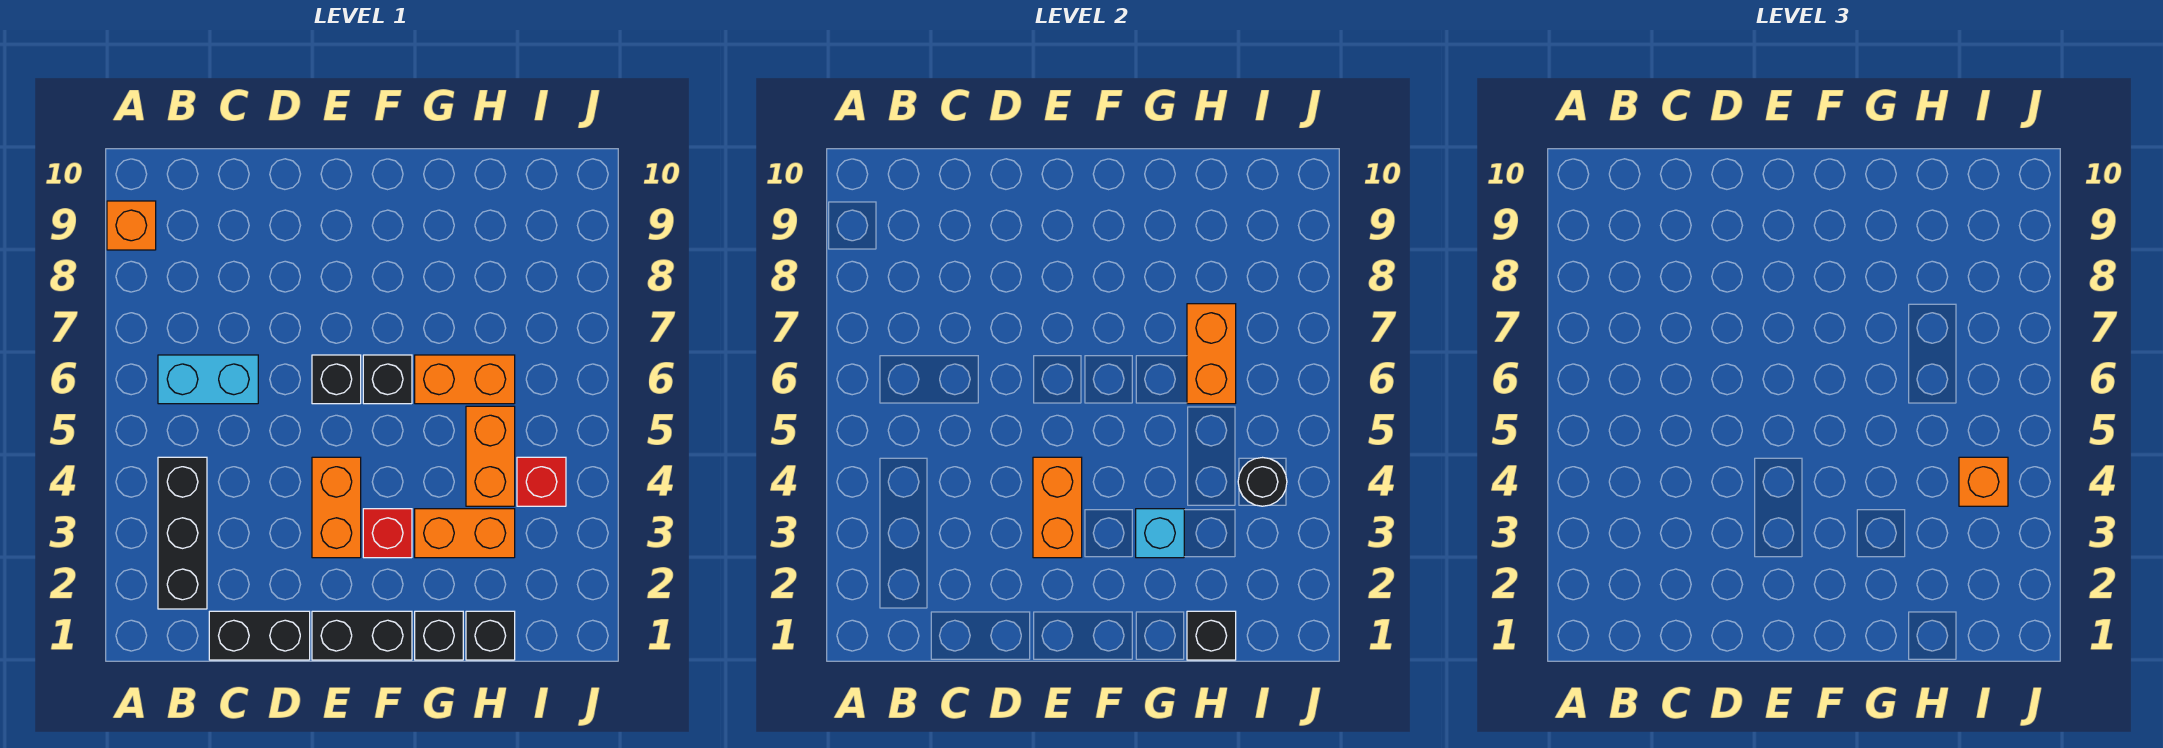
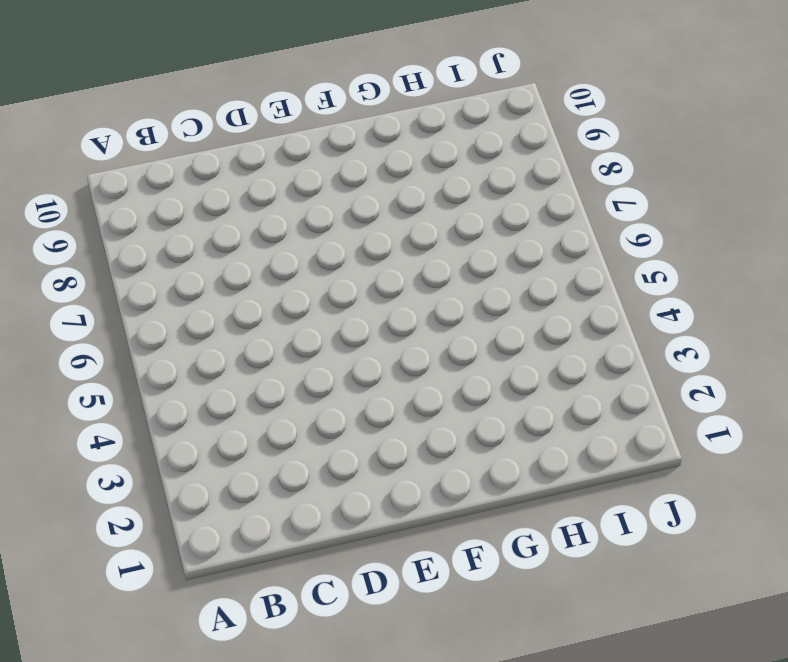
none -> orange brick A9 level 1
none -> black brick B2:B4 level 1
none -> cyan brick B6:C6 level 1

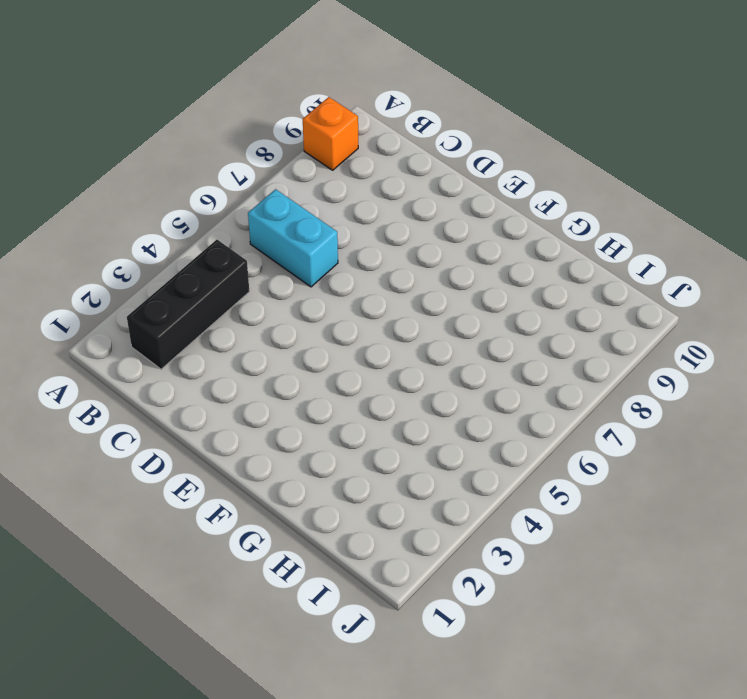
none -> black brick C1:D1 level 1
none -> black brick E1:F1 level 1
none -> orange brick E3:E4 level 1

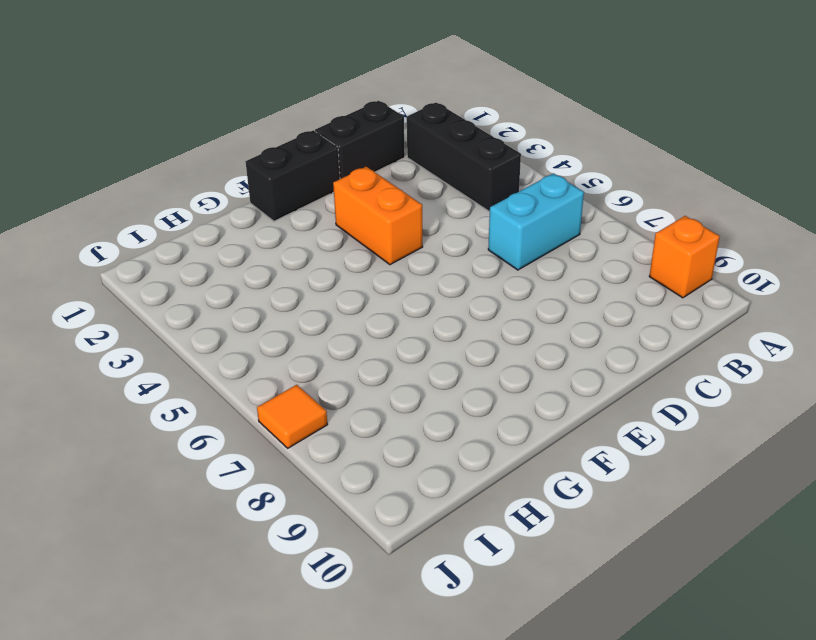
orange tile J7 level 1 -> none
none -> black brick E6 level 1
none -> red brick F3 level 1
none -> black brick F6 level 1

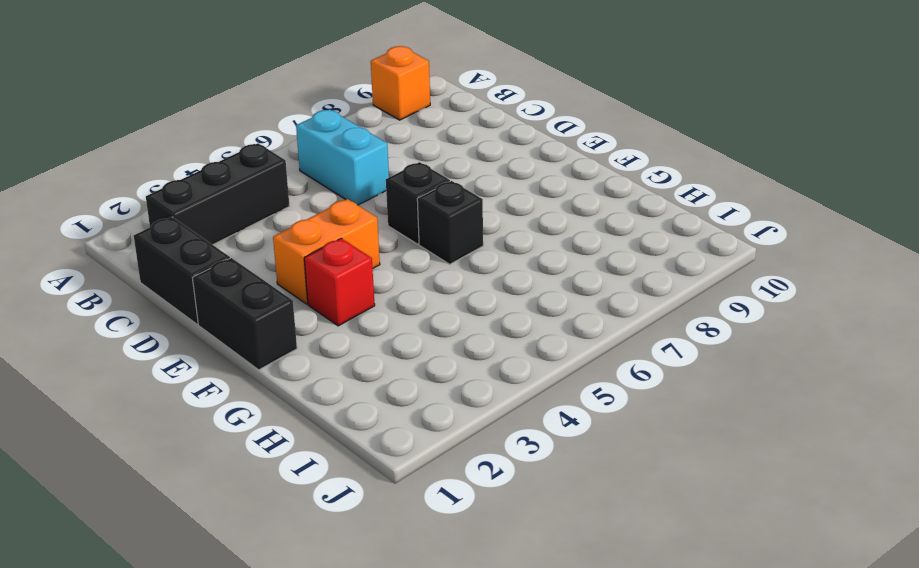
none -> black brick G1 level 1
none -> orange brick G3:H3 level 1
none -> orange brick G6:H6 level 1

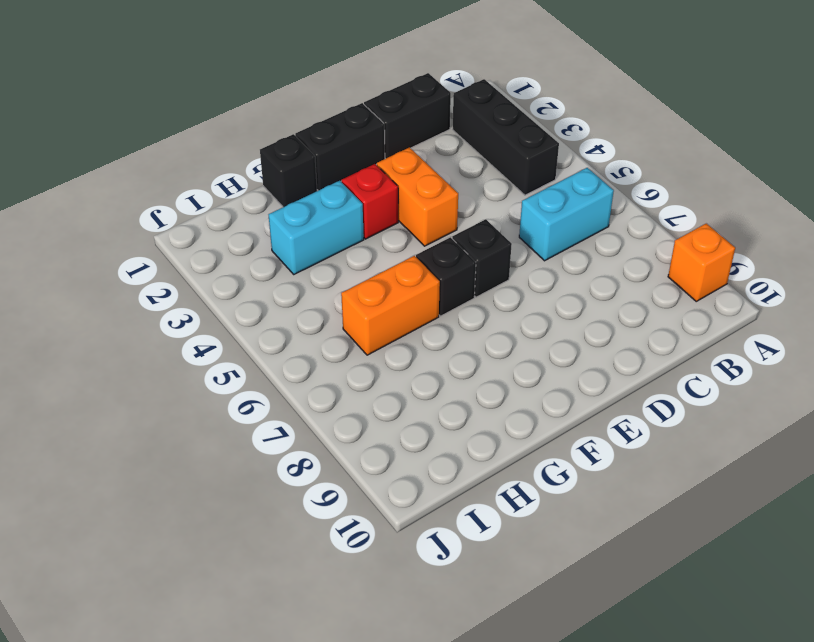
cyan brick G3:H3 level 1 -> orange brick G3:H3 level 1
none -> black brick H1 level 1
none -> orange brick H4:H5 level 1
none -> red brick I4 level 1

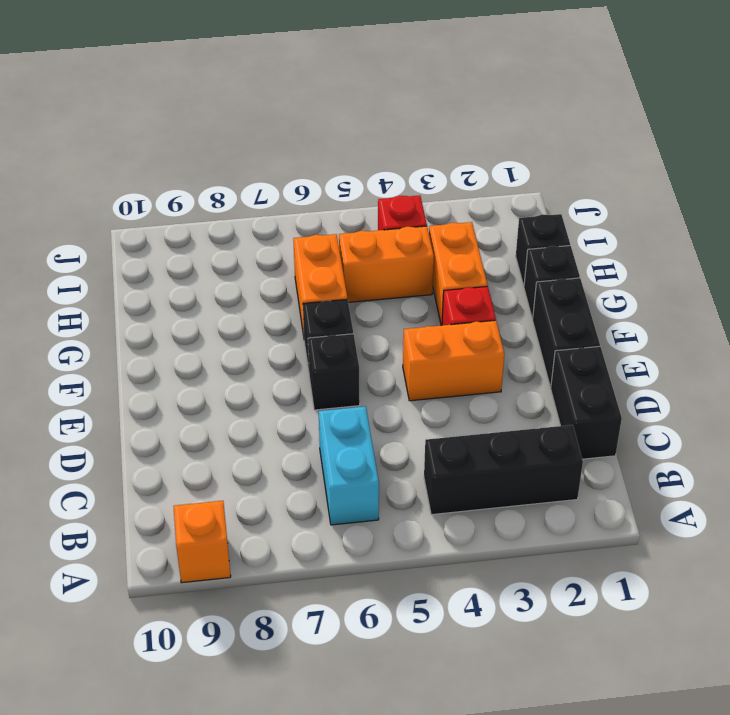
none -> orange brick E3:E4 level 2
none -> cyan brick G3 level 2
none -> black brick H1 level 2

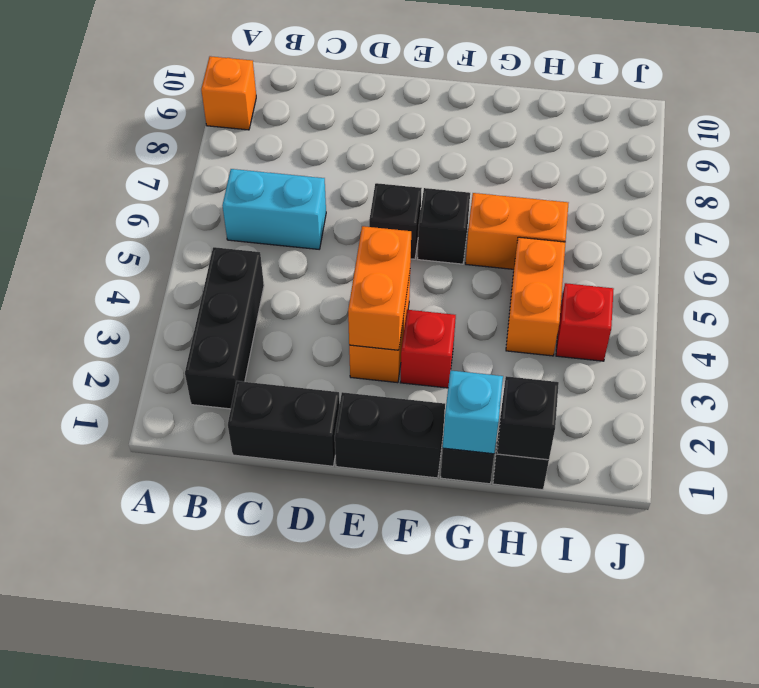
cyan brick G1 level 2 -> cyan brick G3 level 2
none -> orange brick G3:H3 level 1
none -> orange brick H6:H7 level 2
none -> black round brick I4 level 2

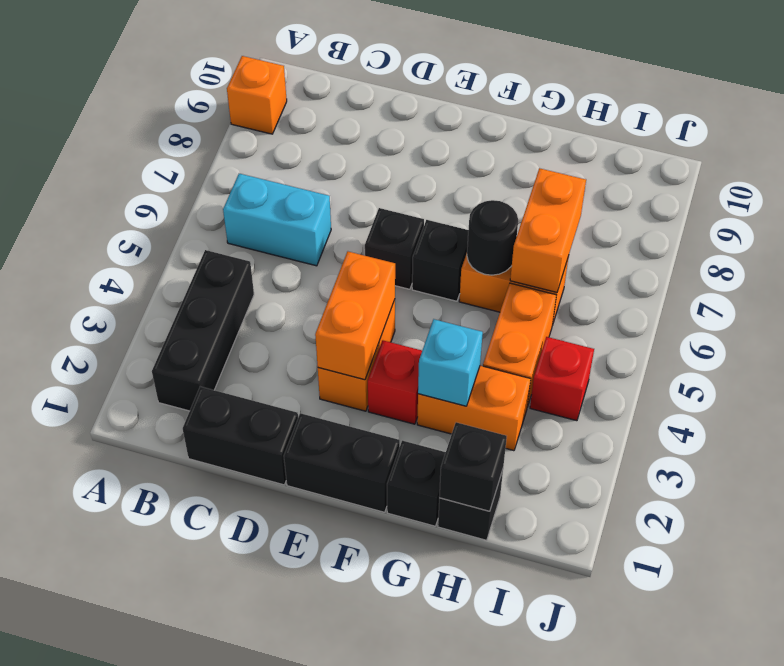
black round brick G6 level 2 -> black round brick I4 level 2
none -> orange brick I4 level 3

